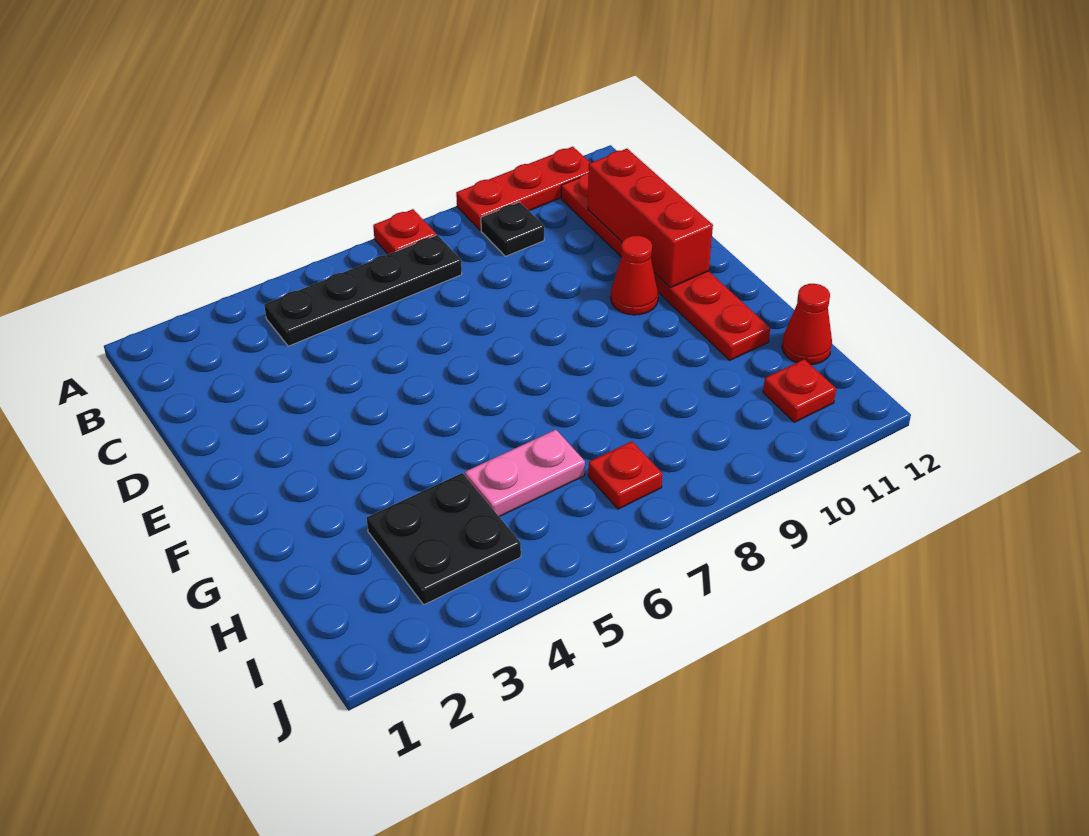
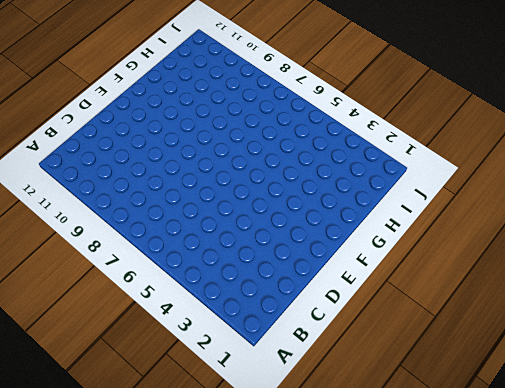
none -> red plate A7 level 1
none -> red plate A9:A11 level 1
none -> black plate B4:B7 level 1

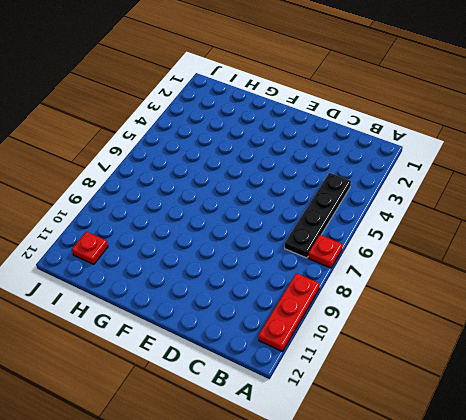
none -> black plate B9 level 1
none -> red plate B11:G11 level 1
none -> red cone E10 level 1

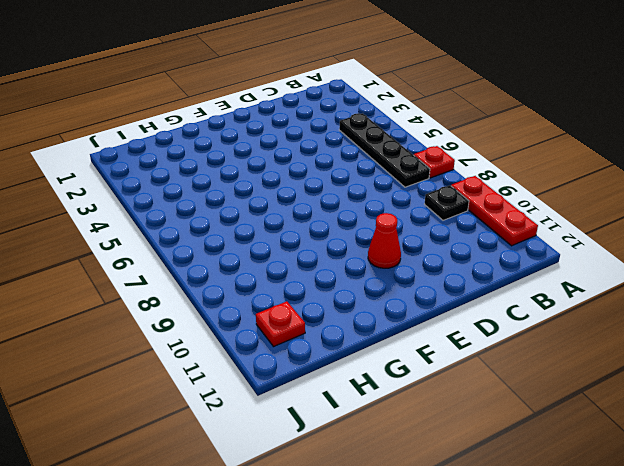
none -> red plate B11:G11 level 1
none -> black plate H3:I4 level 1
none -> pink plate H5:H6 level 1

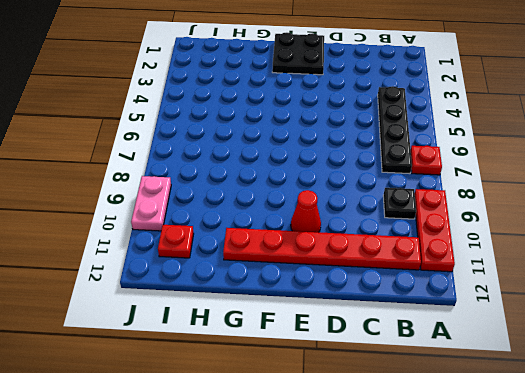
black plate E1:F2 level 1 -> black plate H3:I4 level 1
pink plate J9:J10 level 1 -> pink plate H5:H6 level 1
none -> red cone H12 level 1
none -> red plate I7 level 1
none -> red brick C11:E11 level 2

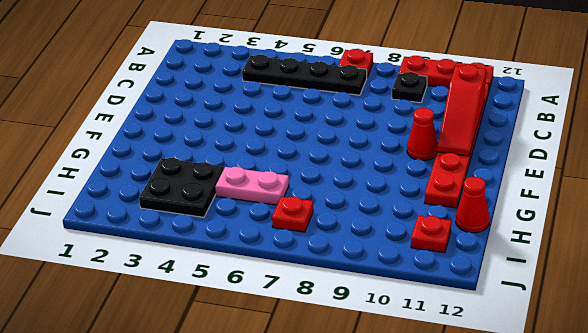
red slope C11:E11 level 2 top C -> red brick C11:E11 level 2

